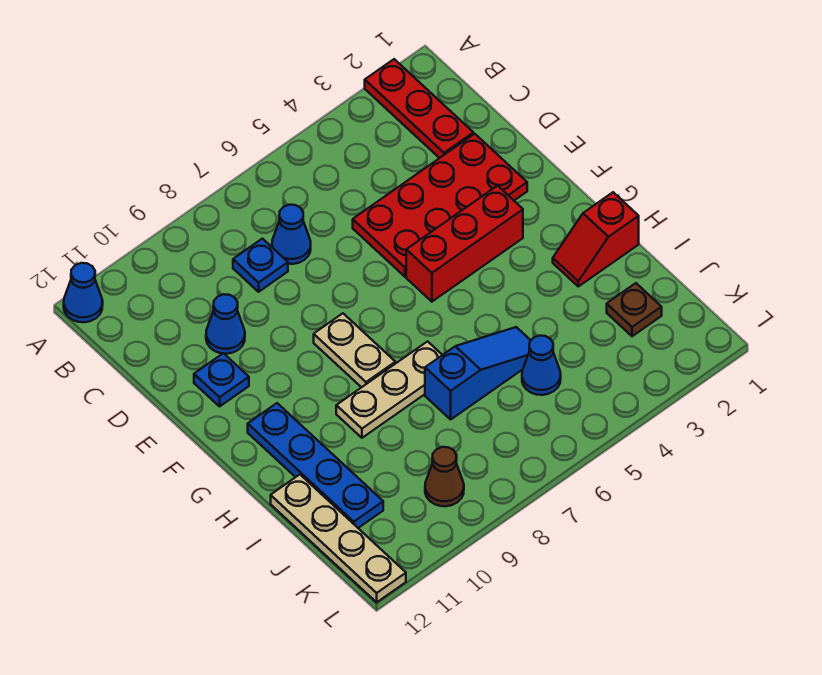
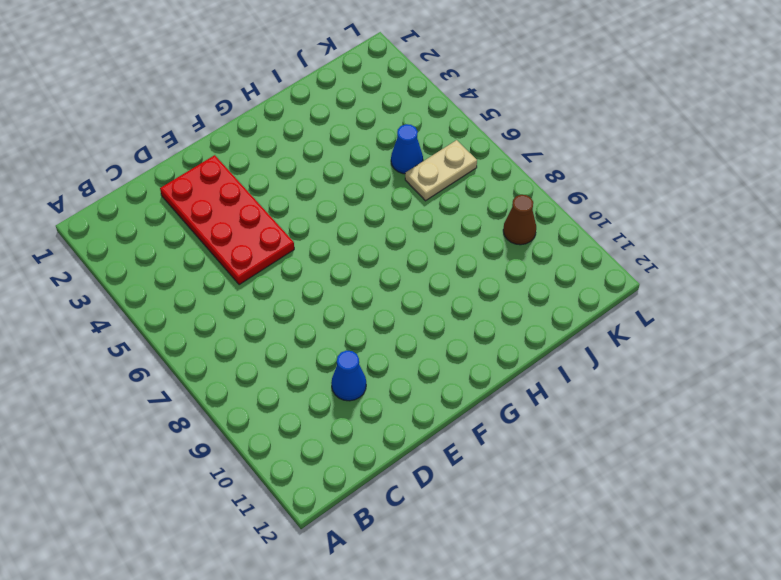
tan plate J6:K6 level 1 -> tan plate F8:G8 level 1
none -> red plate A2:C2 level 1
none -> blue cone A12 level 1
none -> blue cone C7 level 1

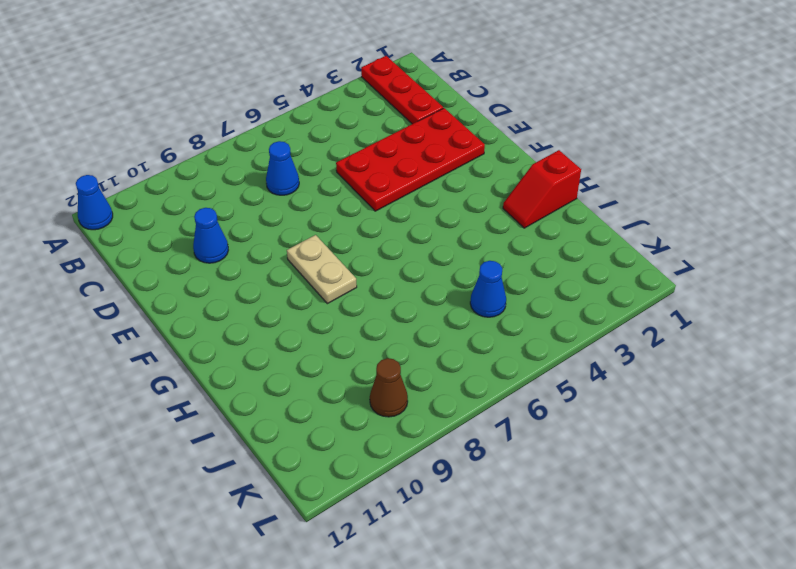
none -> blue plate C8 level 1
none -> blue plate E11 level 1
none -> red brick F3:F5 level 1

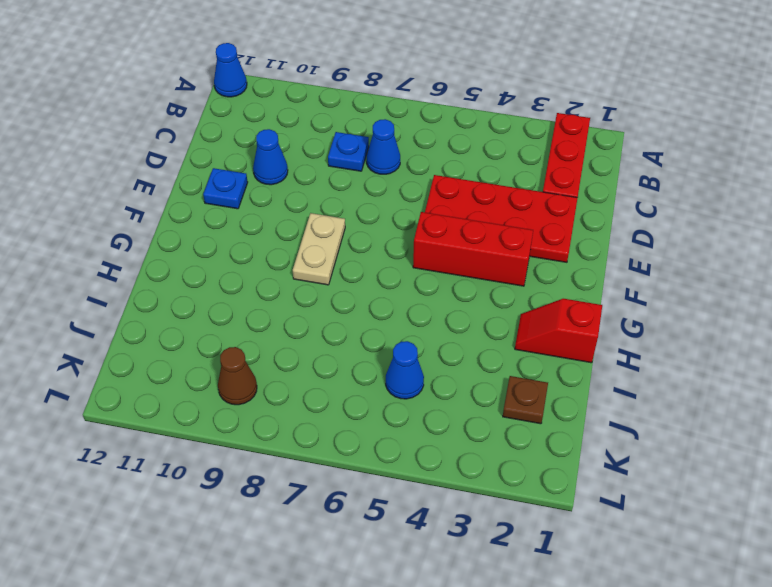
none -> blue plate G11:J11 level 1
none -> tan plate H7:H9 level 1
none -> blue slope I5:I7 level 1 top 7

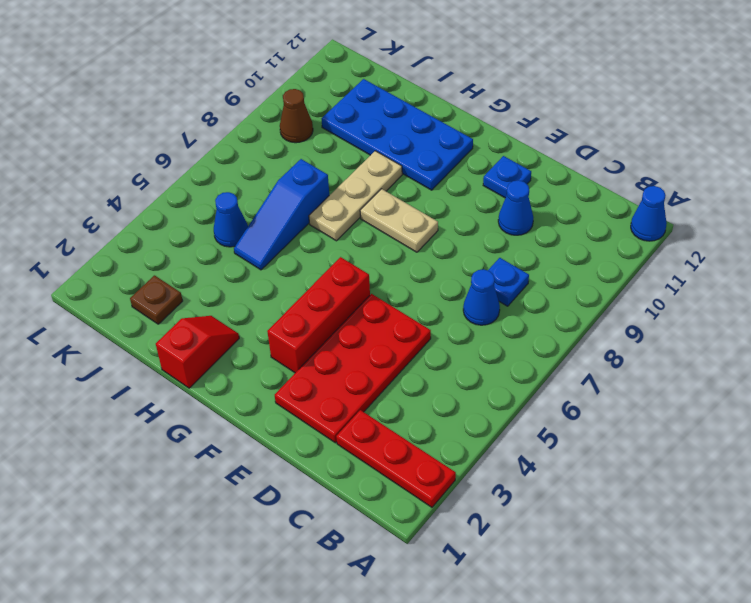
blue plate G10:J11 level 1 -> blue plate G11:J11 level 1
none -> tan plate I12:L12 level 1

